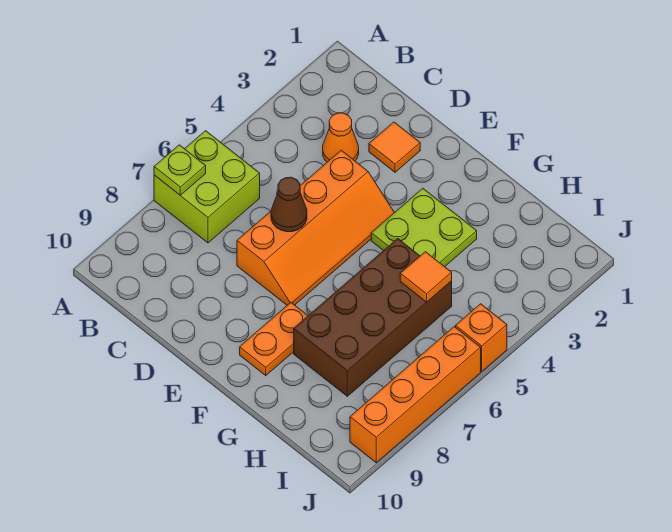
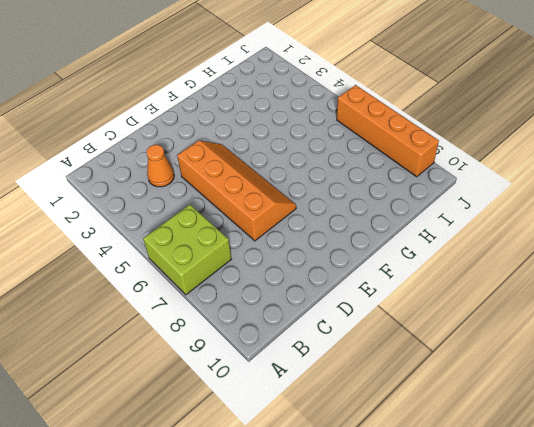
none -> orange tile D2 level 1
none -> lime plate F3:G4 level 1
none -> orange plate F8:F9 level 1

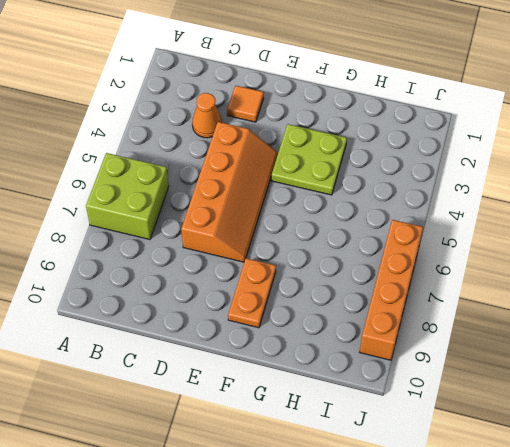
none -> brown brick G5:H8 level 1
none -> orange brick J5 level 1
none -> lime plate A7 level 2

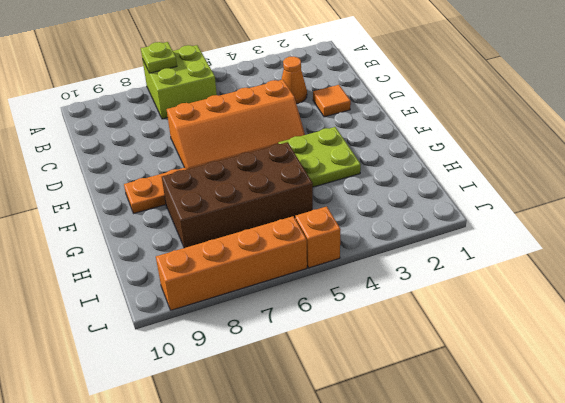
none -> brown cone D6 level 2
none -> orange tile H5 level 2

